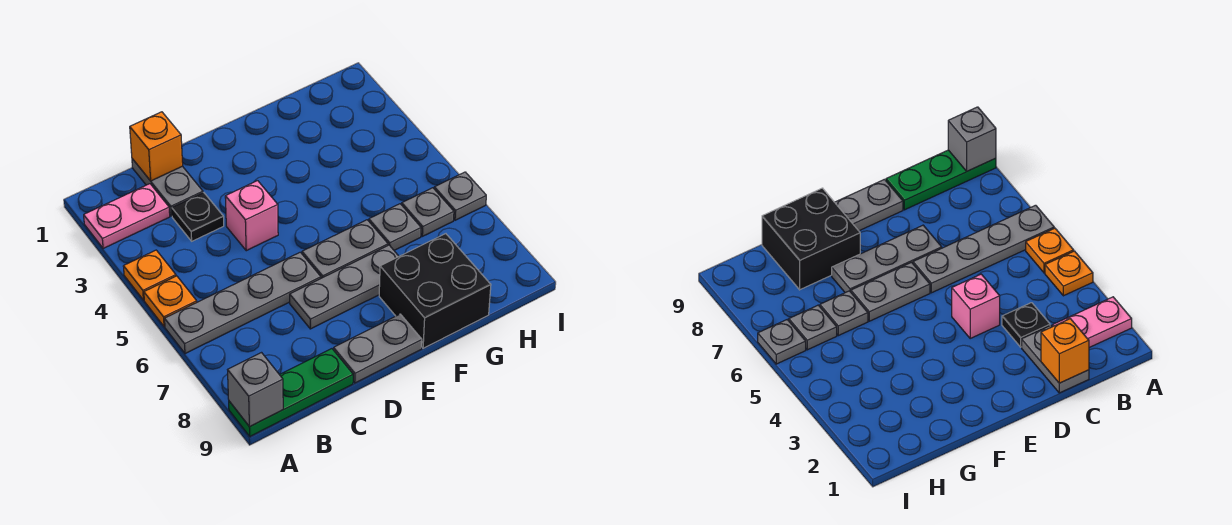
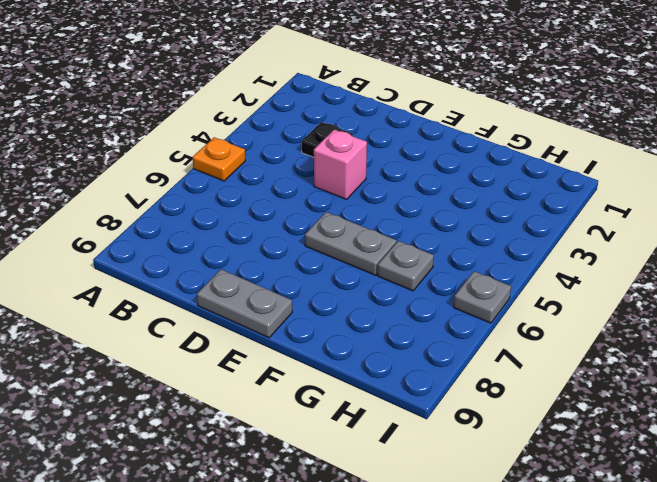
none -> pink plate A2:B2 level 1
none -> orange plate A4 level 1
none -> grey plate A6:D6 level 1

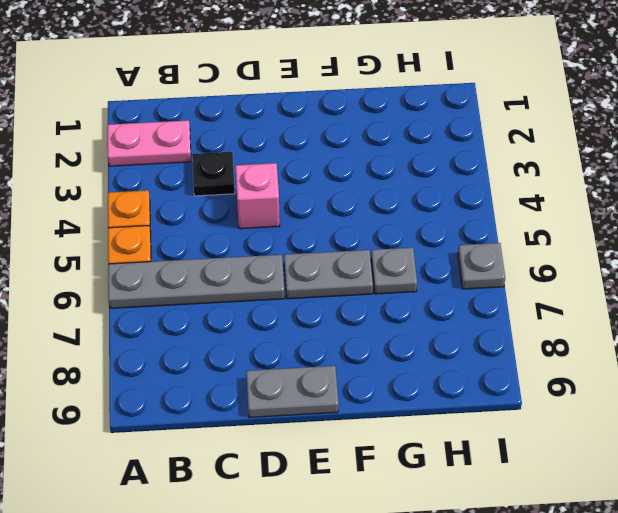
none -> green plate A9:C9 level 1
none -> grey plate C1:C2 level 1
none -> grey plate D7:F7 level 1

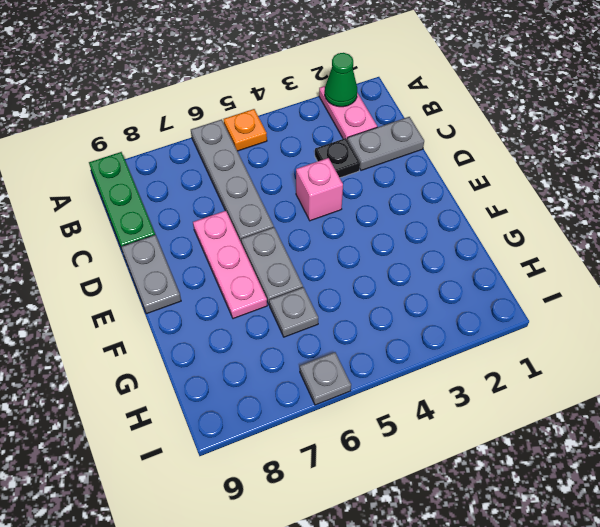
green cone A2 level 2 -> none
pink plate D7:F7 level 1 -> grey plate D7:F7 level 1
none -> orange plate A4 level 1
none -> black brick F8:G9 level 1
none -> grey plate H6 level 1

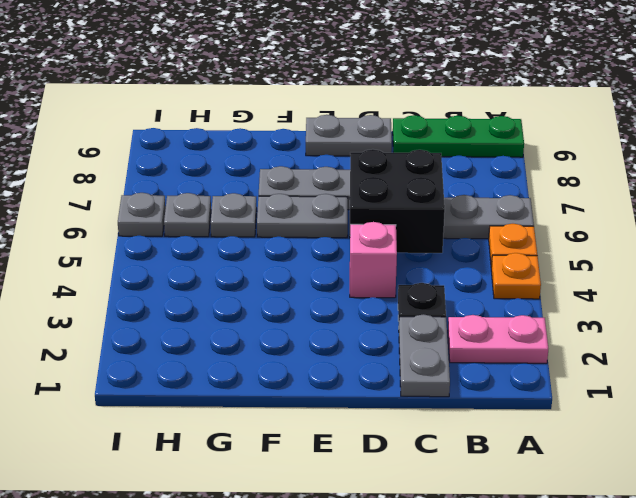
black brick C5:D6 level 2 -> black brick F8:G9 level 1
none -> grey brick A9 level 2
none -> orange brick C1 level 2

